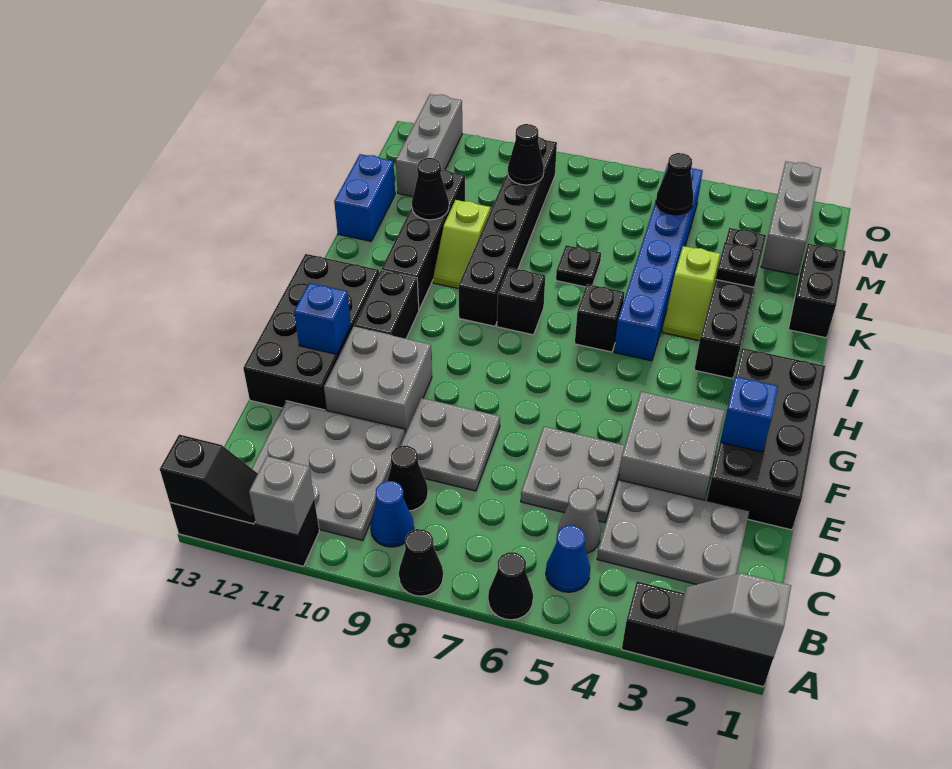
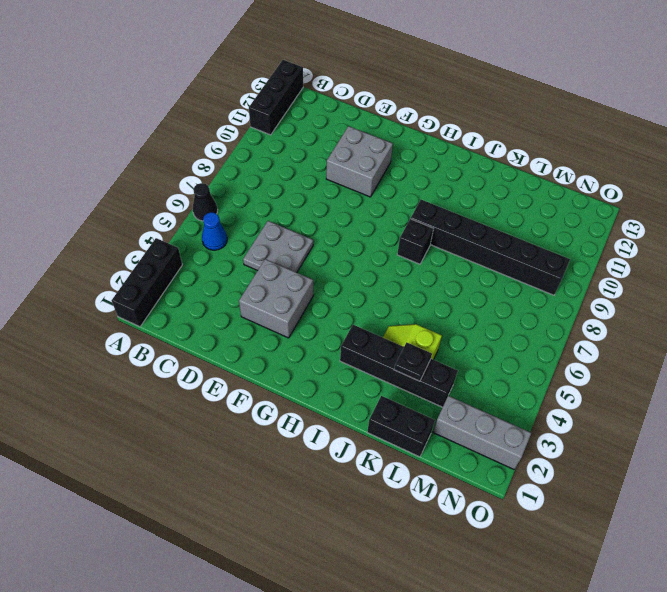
none -> black cone A8 level 1
none -> blue cone B9 level 1
none -> grey plate B10:D12 level 1
none -> grey plate C2:D4 level 1

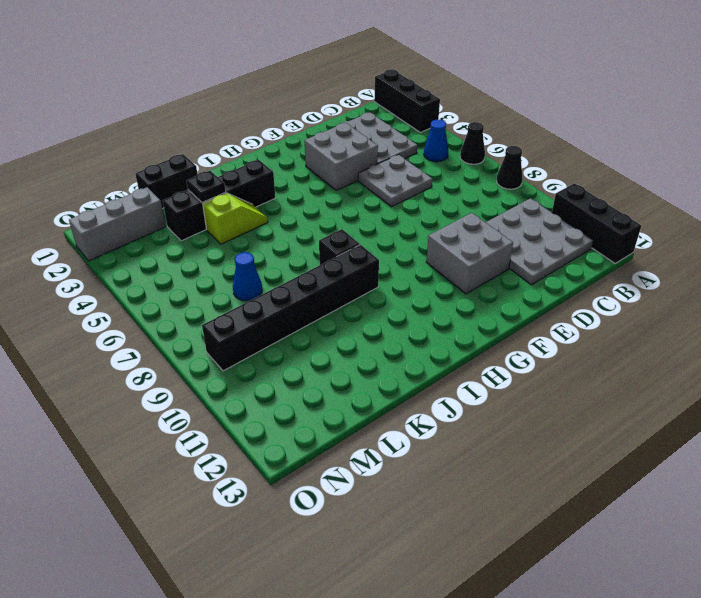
blue cone L7 level 1 -> blue cone B9 level 1
none -> grey cone C5 level 1
none -> black cone C9 level 1
none -> grey plate D8:E9 level 1
none -> black brick E1:H2 level 1

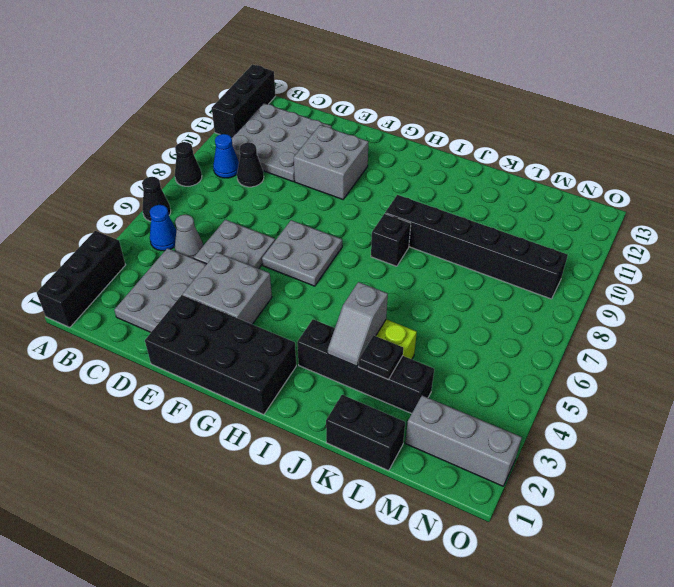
grey plate F6:G7 level 1 -> grey plate D8:E9 level 1
grey slope J3:J4 level 2 top 4 -> grey slope A1:A2 level 2 top 1
none -> black brick E12:H13 level 1
none -> black brick G11:H11 level 1
none -> blue brick I5:N5 level 1
none -> black brick I6 level 1

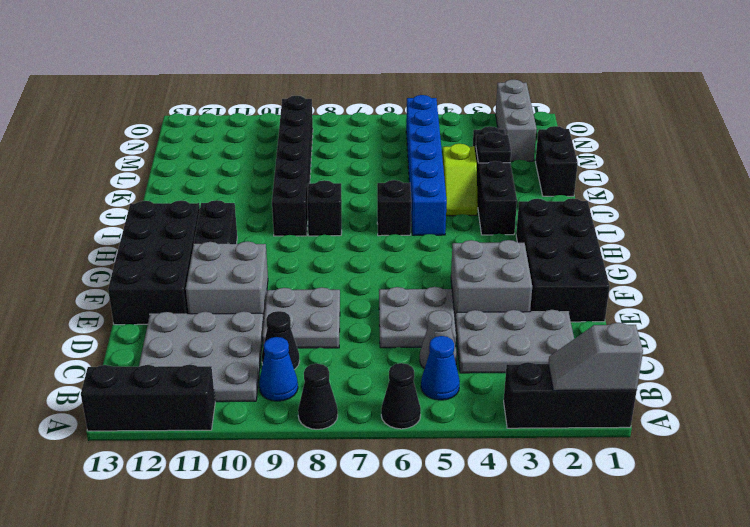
none -> black brick I11:L11 level 1
none -> lime slope J10:K10 level 1 top K
none -> black plate K7 level 1
none -> blue brick K13:L13 level 1

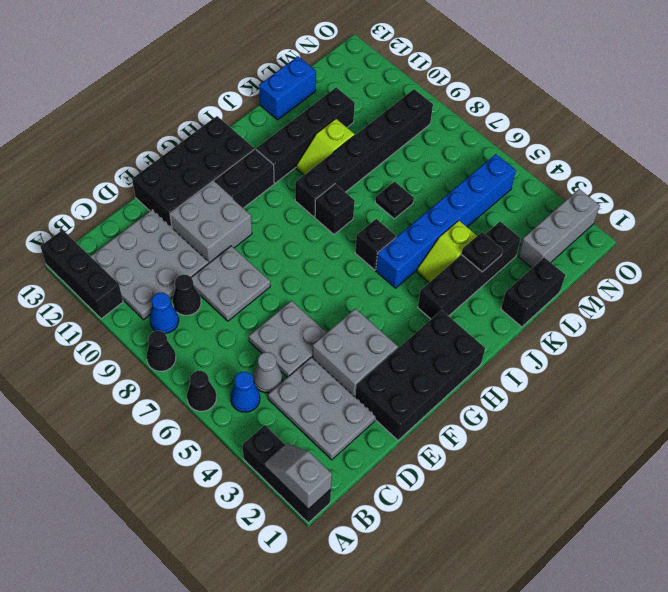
none -> grey brick M12:O12 level 1
none -> grey brick A11 level 2
none -> black slope A12:A13 level 2 top 13
none -> blue brick F2 level 2

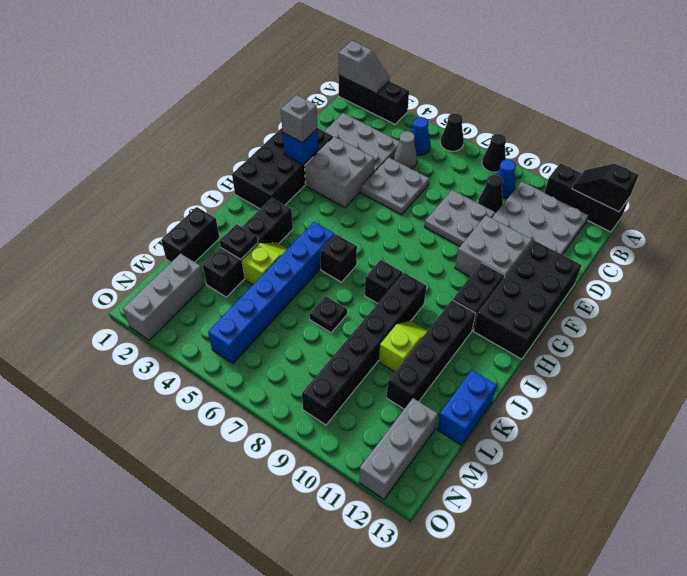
grey brick F2 level 3 -> grey brick A11 level 2
none -> blue brick F12 level 2
none -> black cone K11 level 2
none -> black cone M5 level 2
none -> black cone M9 level 2

